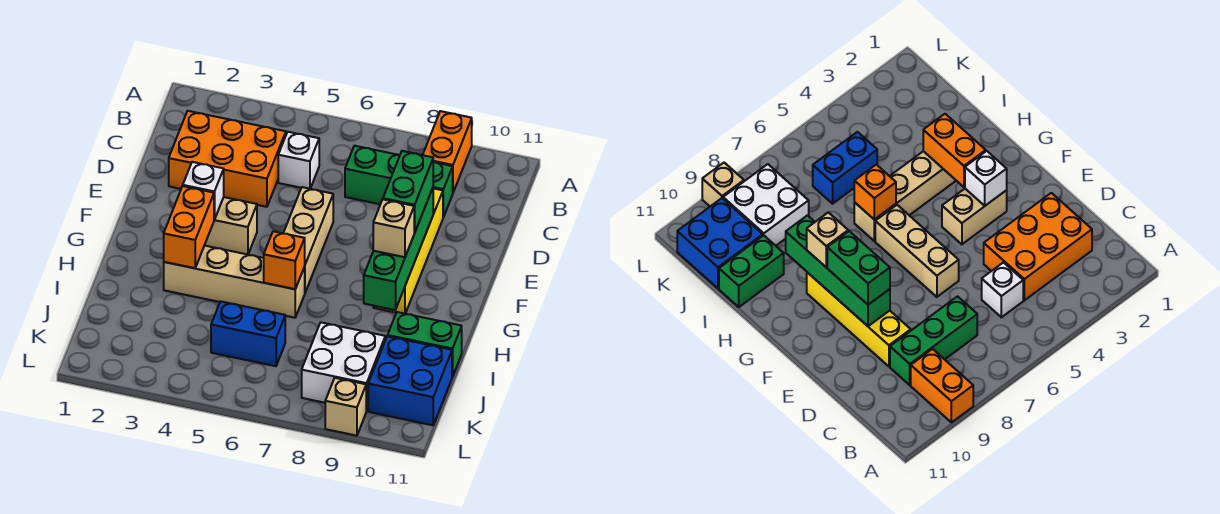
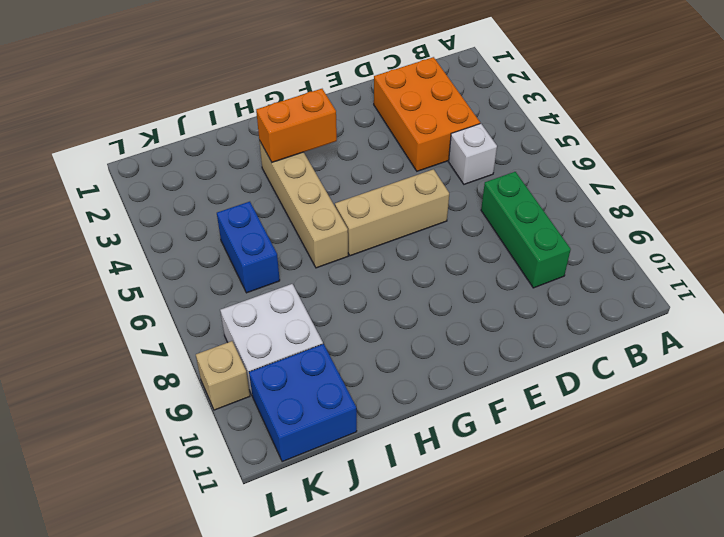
none -> orange brick A9:B9 level 1
none -> yellow brick D9:G9 level 1
none -> tan brick F3:F4 level 1

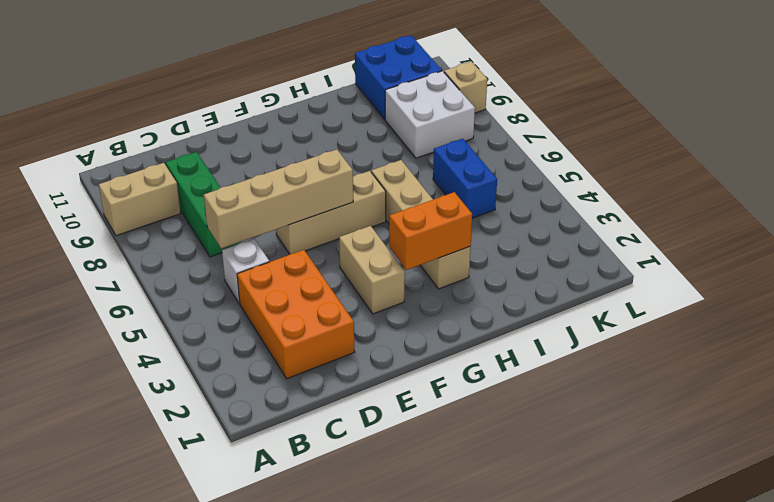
tan brick A9:B9 level 1 -> orange brick A9:B9 level 1
tan brick C6:F6 level 2 -> none
none -> yellow brick D9:G9 level 1
none -> green brick I10:I11 level 1
none -> green brick E9:H9 level 2

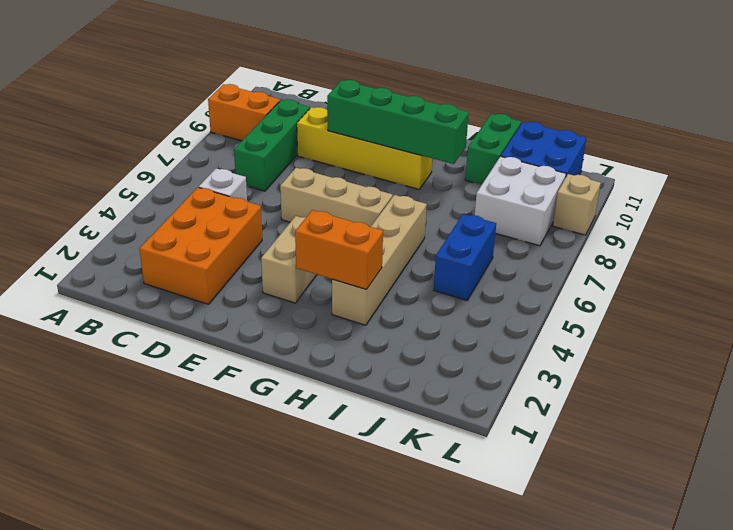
none -> white brick F3 level 2
none -> orange brick H6 level 2
none -> green brick E9:F9 level 3

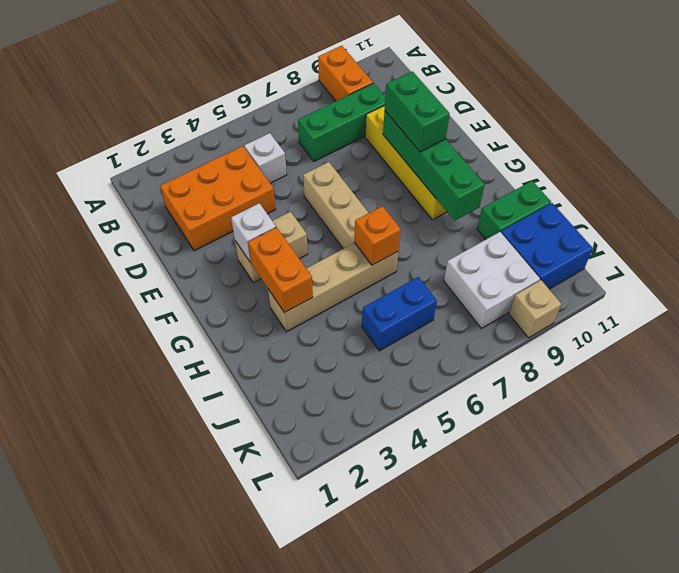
none -> tan brick G9 level 3

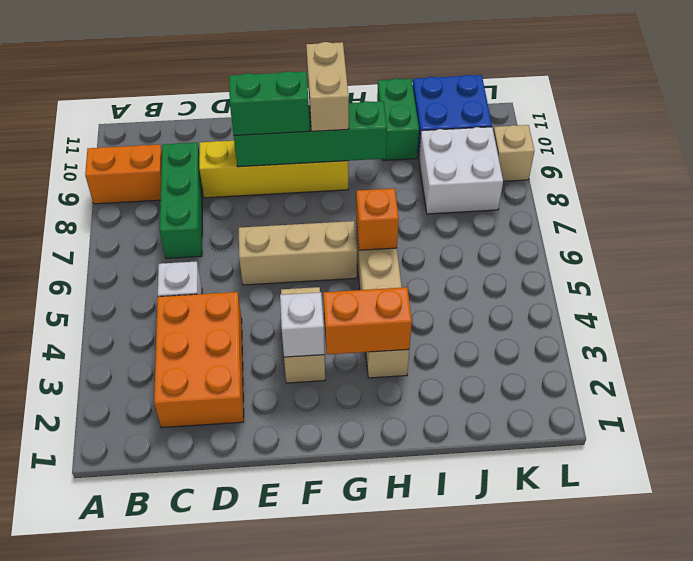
tan brick G9:G10 level 3 -> tan brick G9 level 3
none -> blue brick J5:J6 level 1

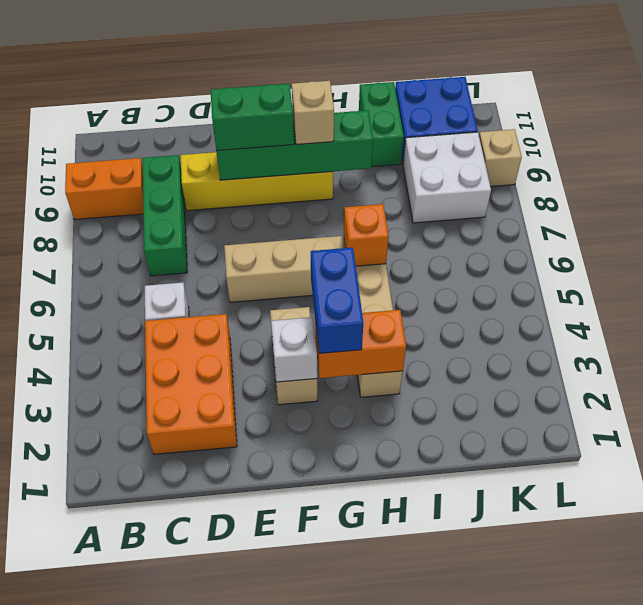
blue brick G3:G4 level 3 -> blue brick J5:J6 level 1

